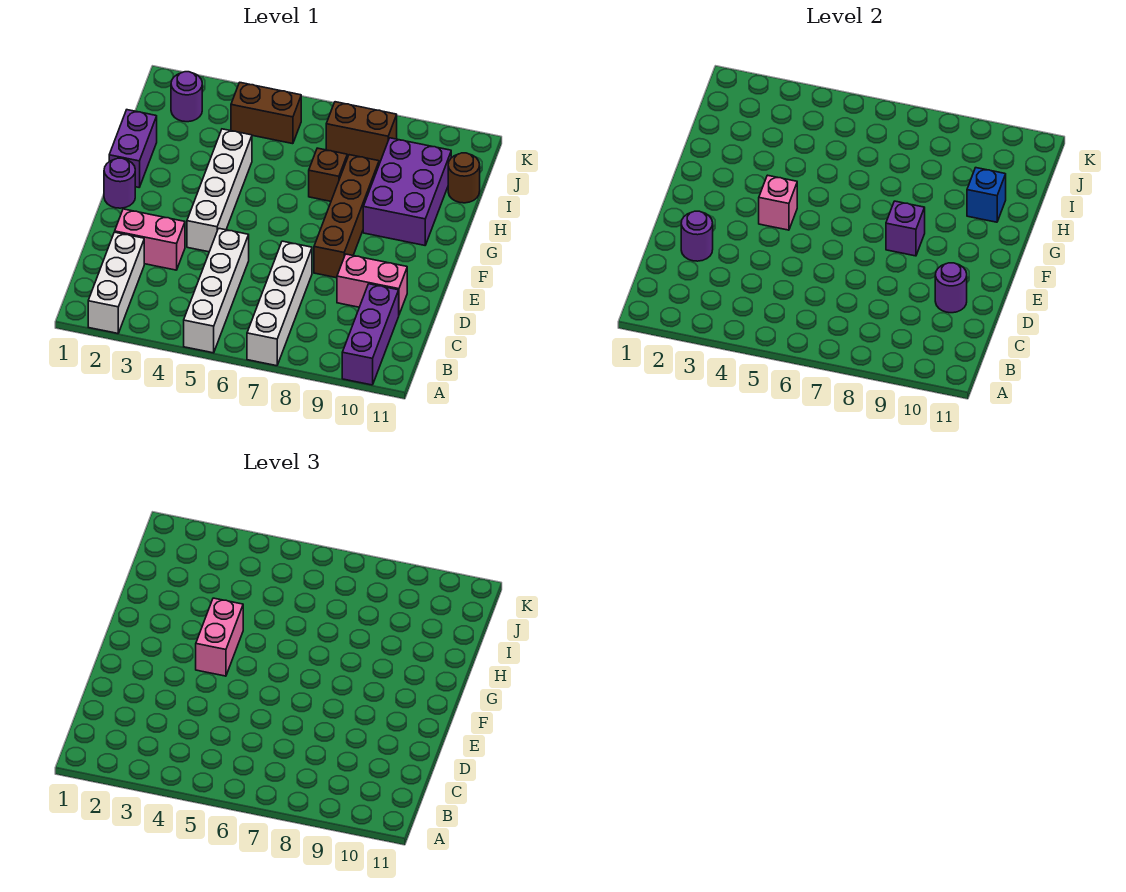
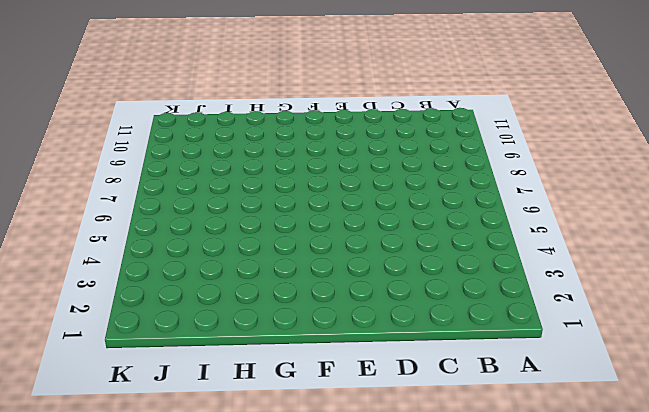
none -> white brick A2:C2 level 1
none -> white brick A5:D5 level 1
none -> white brick A7:D7 level 1

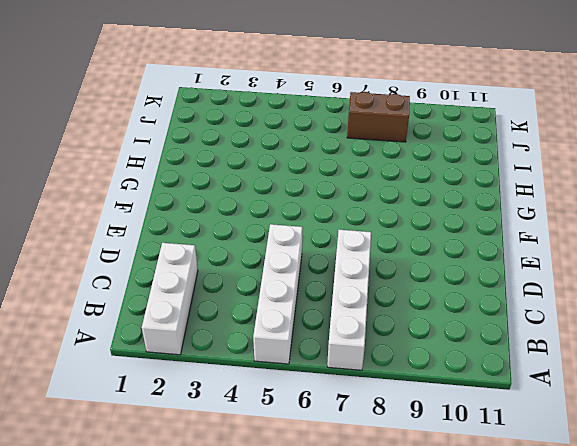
none -> purple brick A10:C10 level 1
none -> pink brick D2:D3 level 1
none -> pink brick D9:D10 level 1

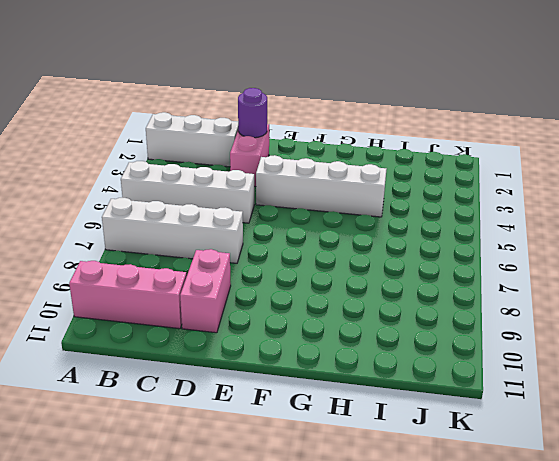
pink brick A10:C10 level 1 -> purple brick A10:C10 level 1
none -> brown brick E8:H8 level 1
none -> purple round brick F1 level 1
none -> purple brick G1:H1 level 1

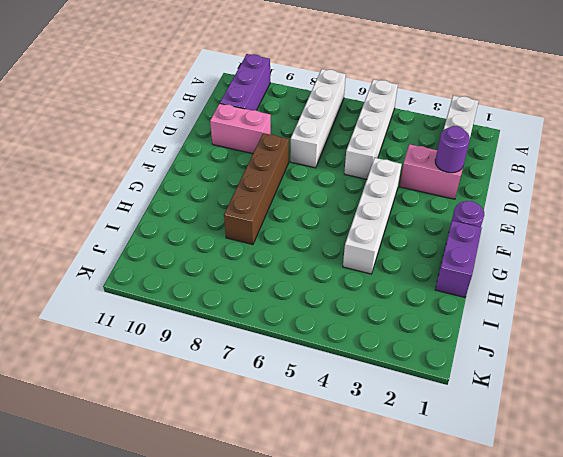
none -> purple brick G9:I10 level 1
none -> brown brick H7 level 1
none -> brown round brick I11 level 1

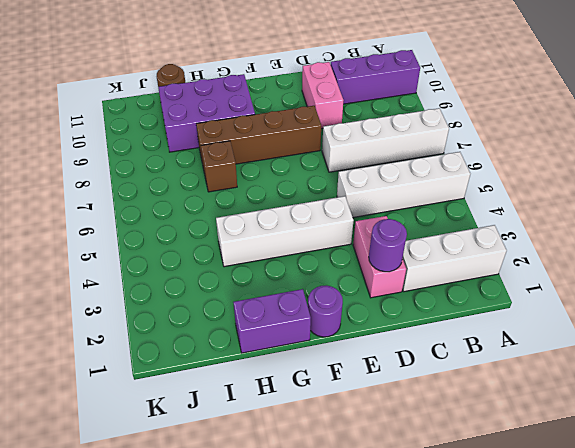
none -> purple round brick J2 level 1
none -> brown brick J4:J5 level 1
none -> brown brick J7:J8 level 1

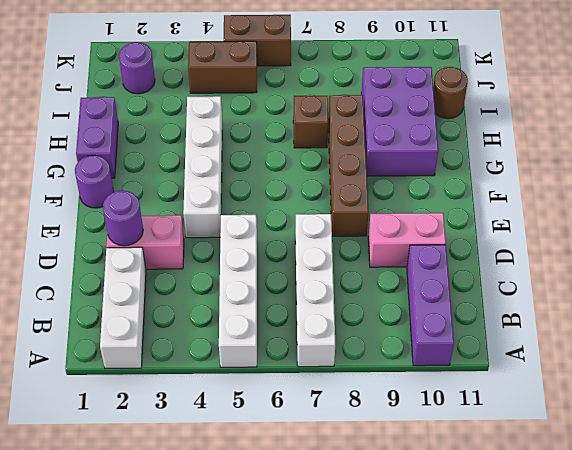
brown brick K5:K6 level 1 -> brown brick J7:J8 level 1
none -> purple round brick D10 level 2
none -> pink brick F4 level 2
none -> purple brick F8 level 2

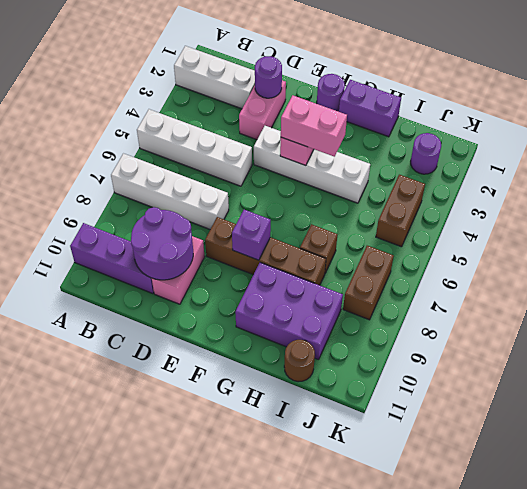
purple round brick C9:D10 level 2 -> purple round brick D10 level 2
none -> blue brick H10 level 2

